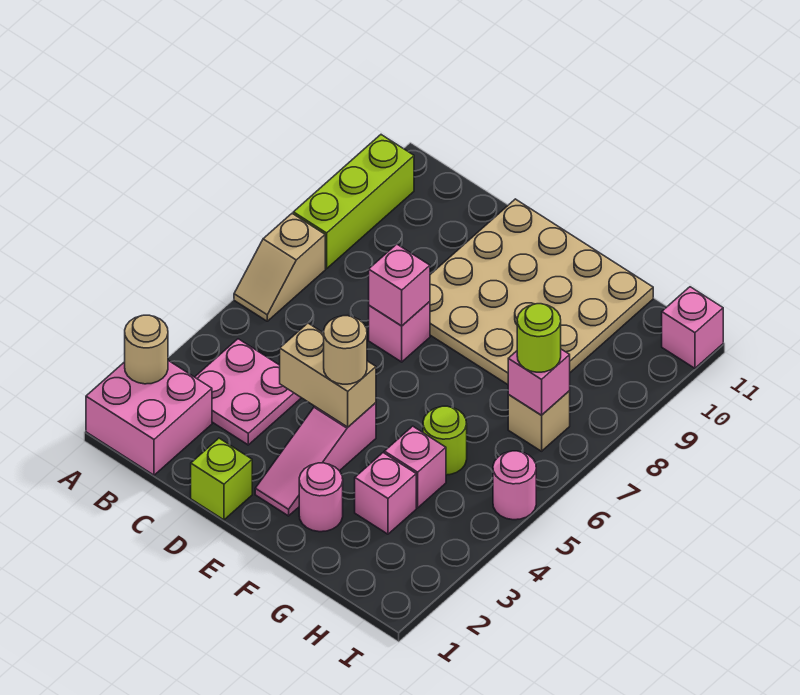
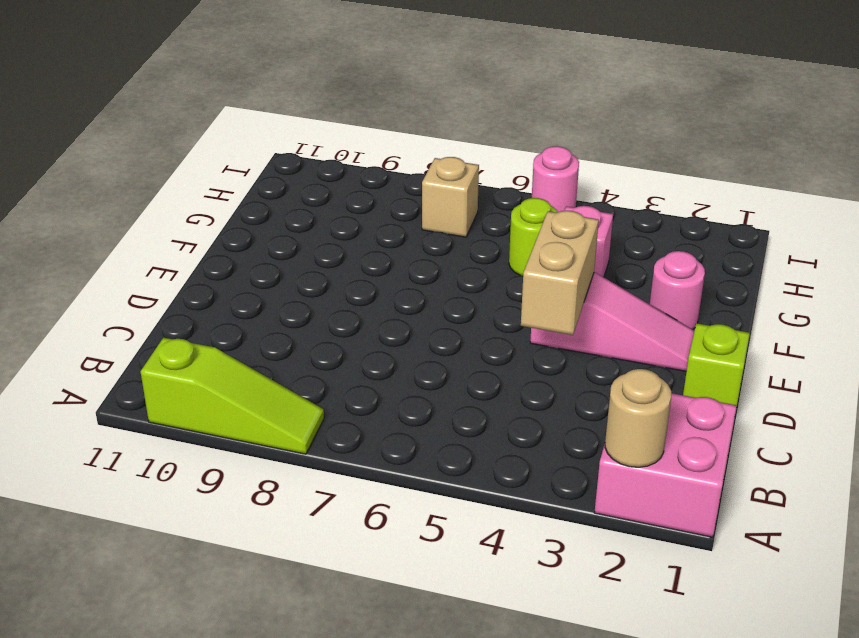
lime slope A8:A10 level 1 top 10 -> lime brick A8:A10 level 1
none -> tan slope A6:A7 level 1 top 7
none -> pink plate B3:C4 level 1
none -> pink brick D7 level 1

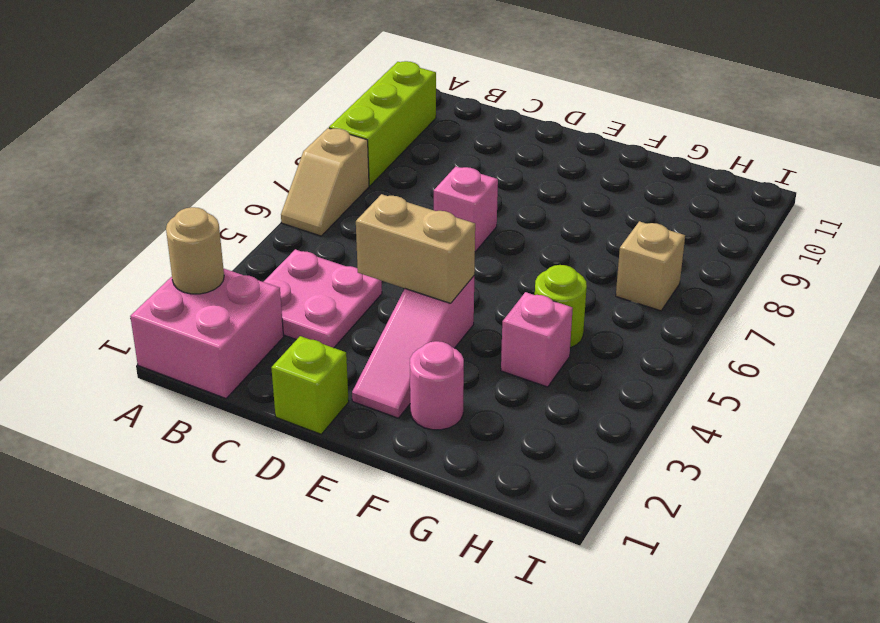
none -> tan plate D8:G11 level 1
none -> pink brick G3 level 1
none -> pink round brick I5 level 1

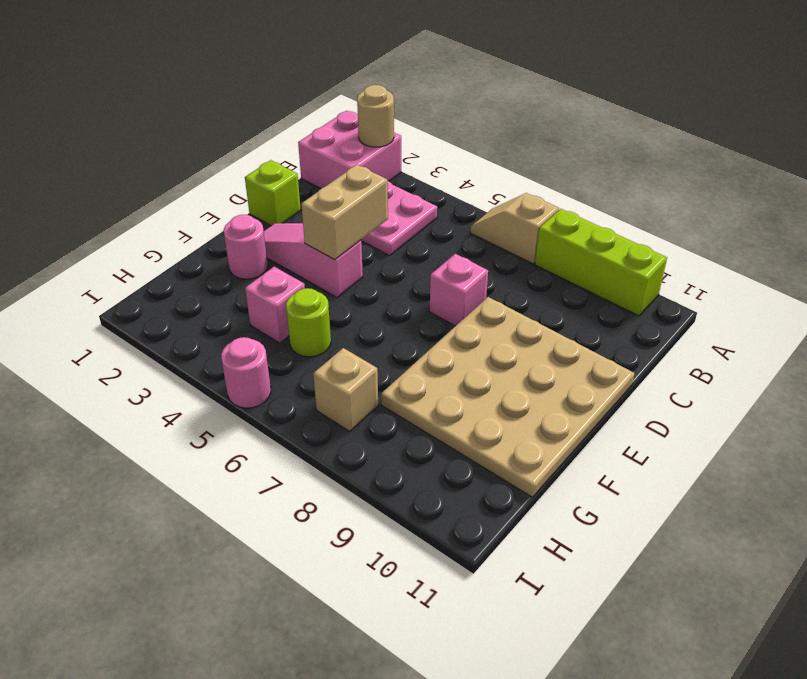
none -> pink brick G3 level 1
none -> pink brick I11 level 1
none -> pink brick D7 level 2

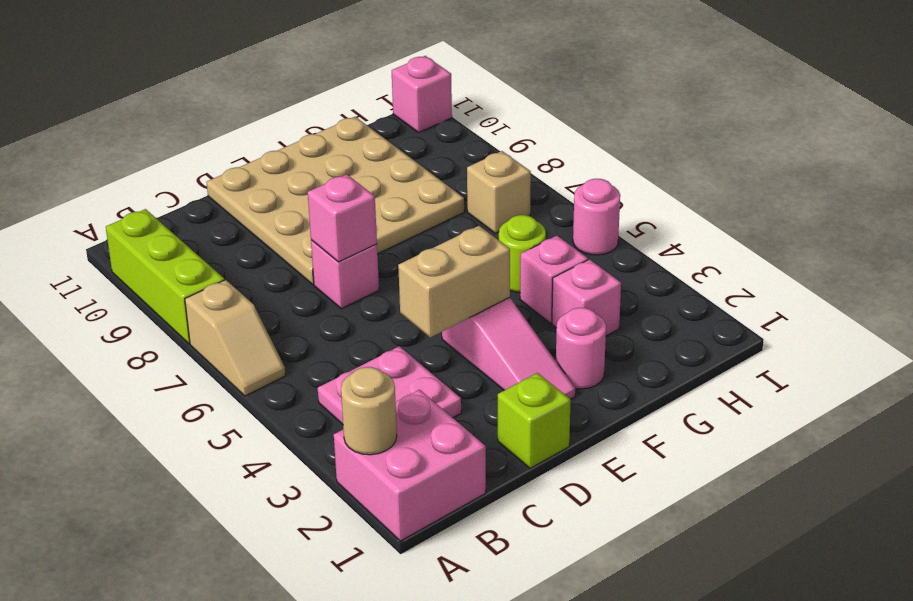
none -> pink brick H7 level 2
none -> tan round brick E4 level 3
none -> lime round brick H7 level 3

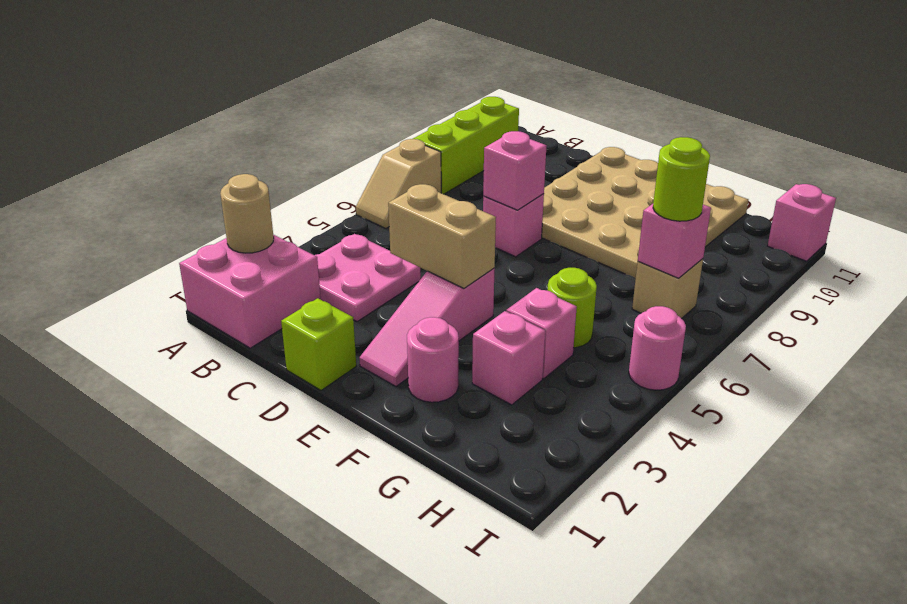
none -> tan round brick E4 level 3

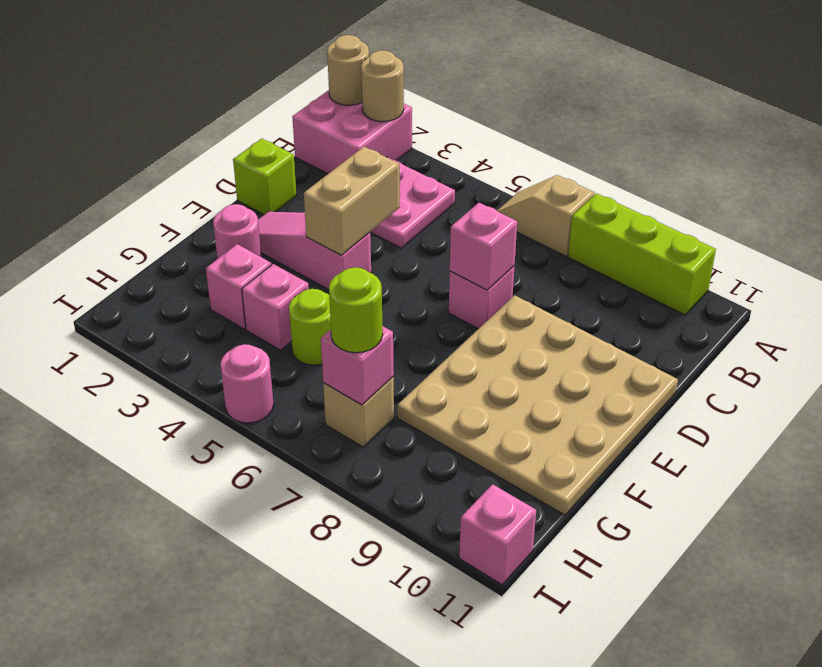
tan round brick A1 level 2 -> tan round brick E4 level 3

